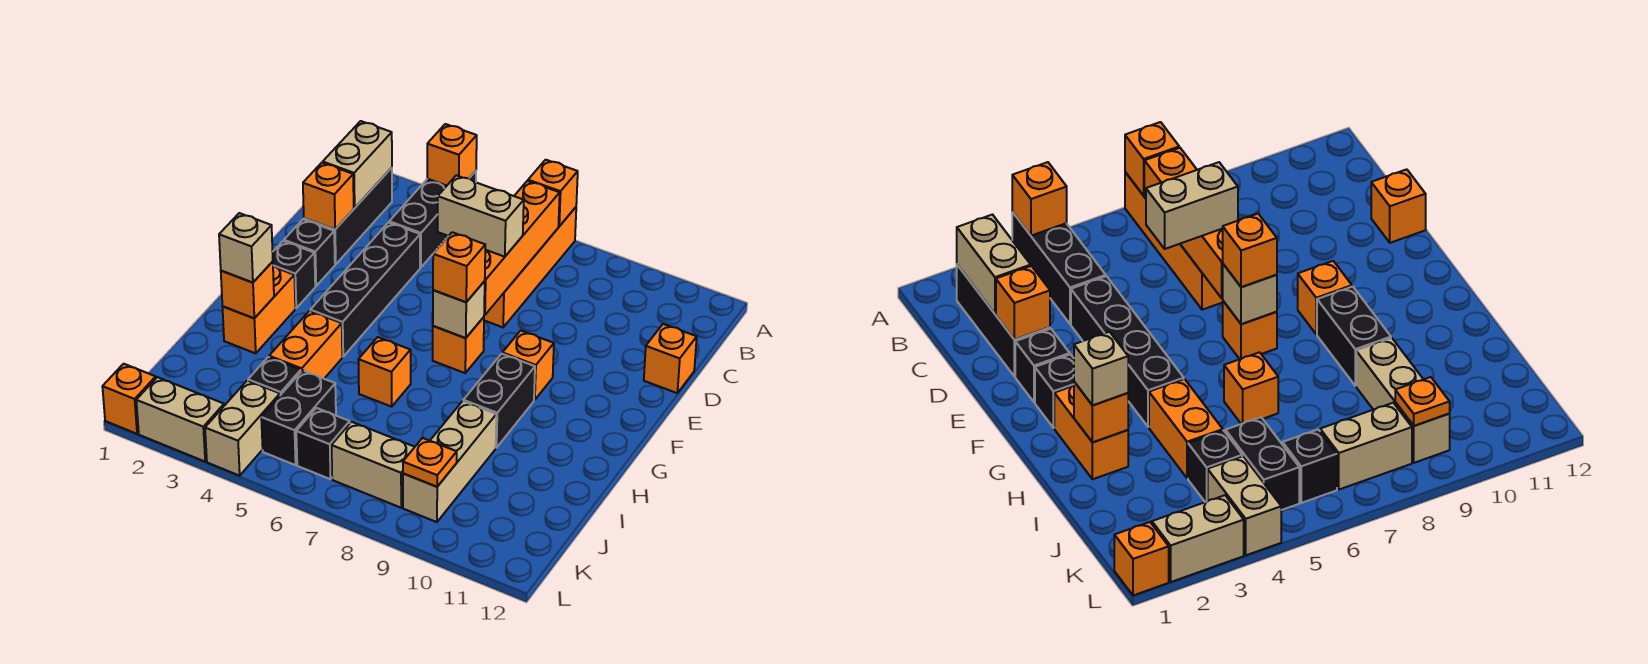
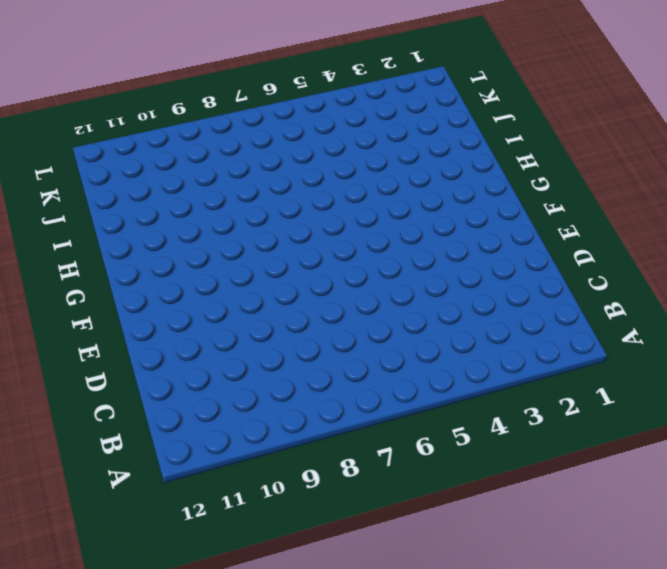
none -> black brick A4:C4 level 1
none -> orange brick A7:D7 level 1
none -> black brick B2:D2 level 1
none -> black brick D4:G4 level 1

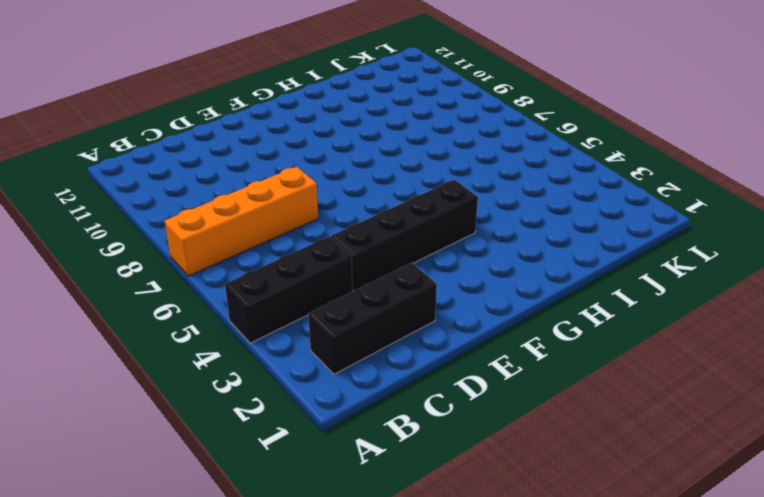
none -> orange brick D12 level 1
none -> black brick E2 level 1
none -> black brick F2 level 1
none -> orange brick F7 level 1

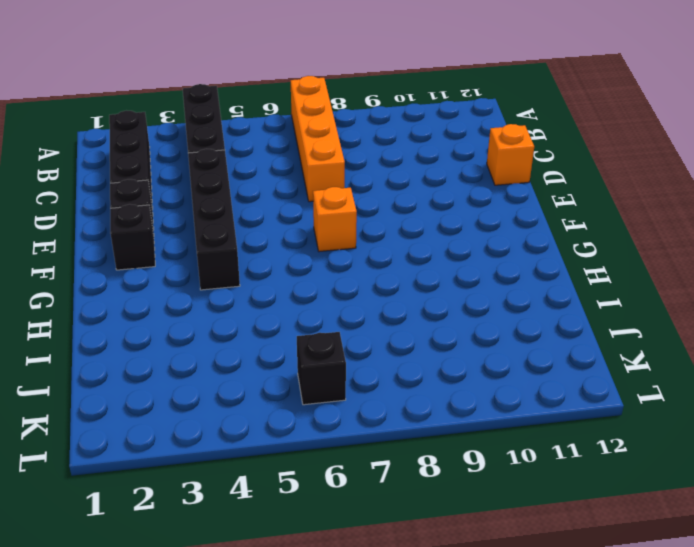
none -> orange brick F9 level 1
none -> orange brick G2:H2 level 1
none -> black brick G9:H9 level 1
none -> orange brick H4:I4 level 1

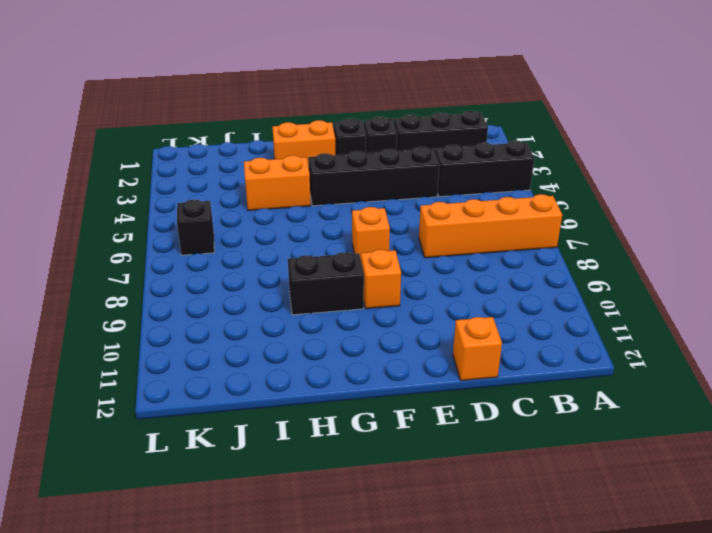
none -> orange brick H6 level 1
none -> tan brick I9:K9 level 1
none -> black brick J4 level 1
none -> black brick J5:K5 level 1

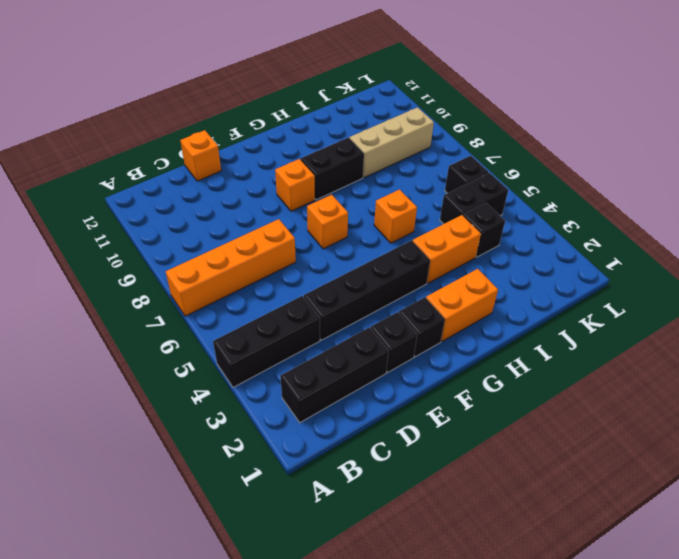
none -> tan brick K4:L4 level 1
none -> tan brick K7:K8 level 1
none -> orange brick L1 level 1
none -> tan brick L2:L3 level 1

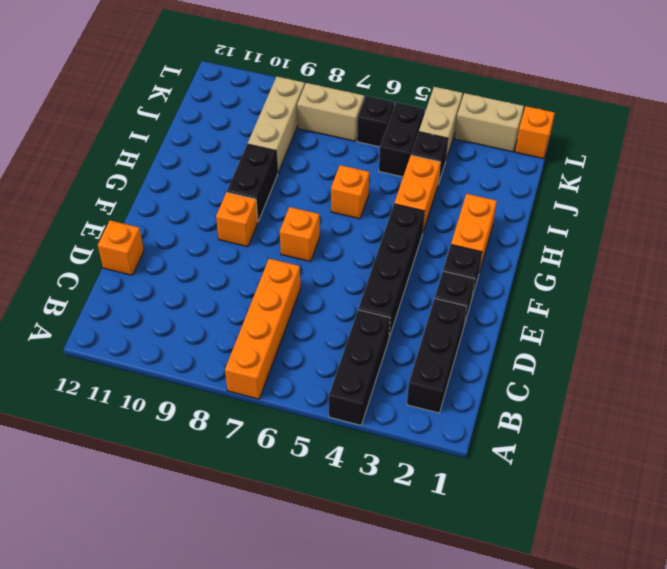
none -> orange brick A4 level 2
none -> orange brick A7 level 2
none -> tan brick B2:C2 level 2
none -> orange brick B7:E7 level 2

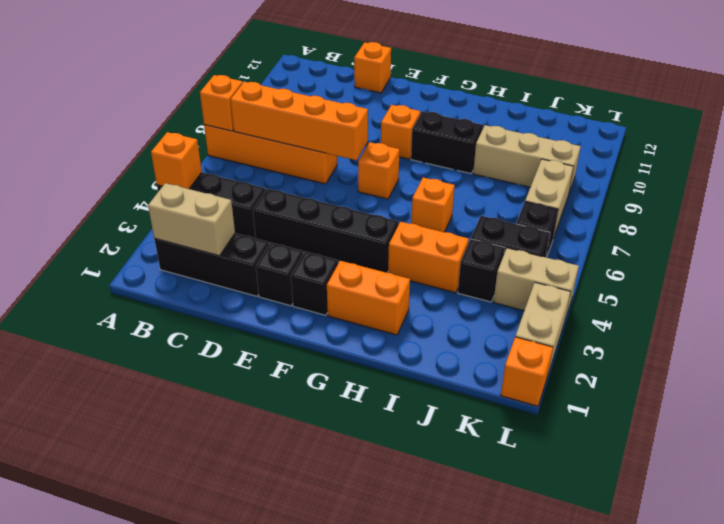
none -> orange brick D2 level 2
none -> tan brick F7 level 2
none -> orange brick H2 level 2
none -> orange plate K9 level 2

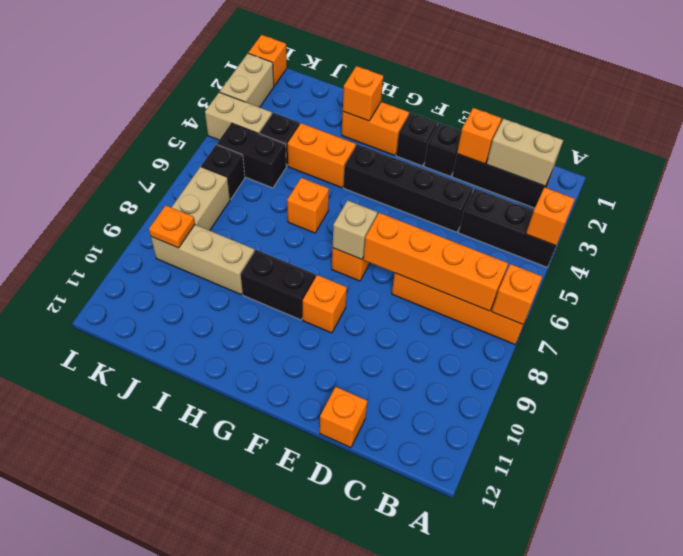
none -> tan brick D6:D7 level 3
none -> orange brick F7 level 3
none -> tan brick H2 level 3

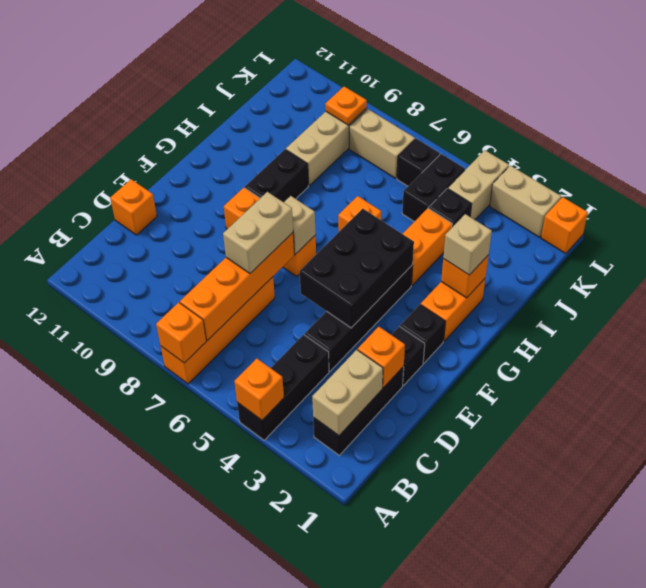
tan brick D7:E7 level 3 -> tan brick D6:D7 level 3
black brick E4:G5 level 2 -> none
none -> orange brick F7 level 3

